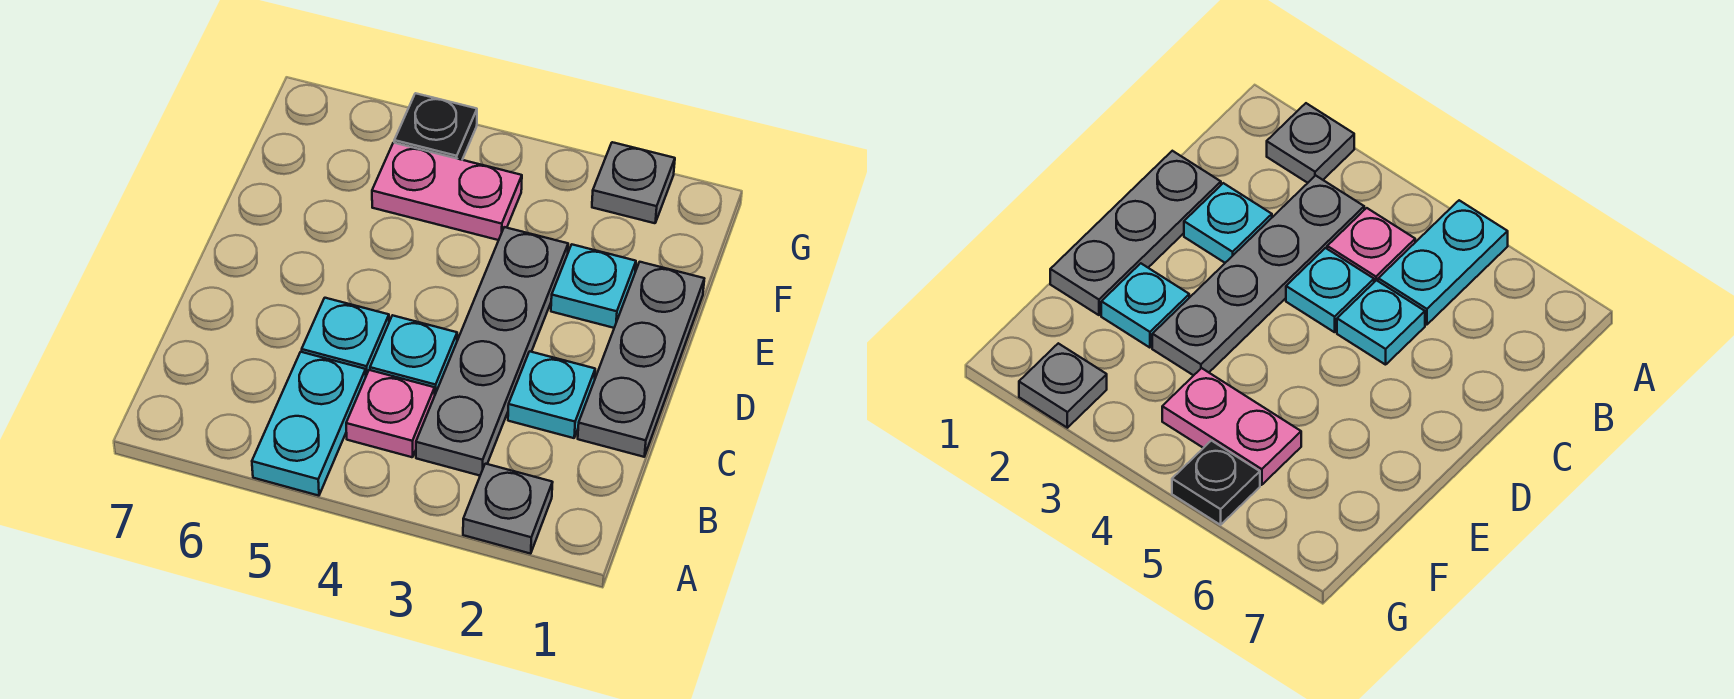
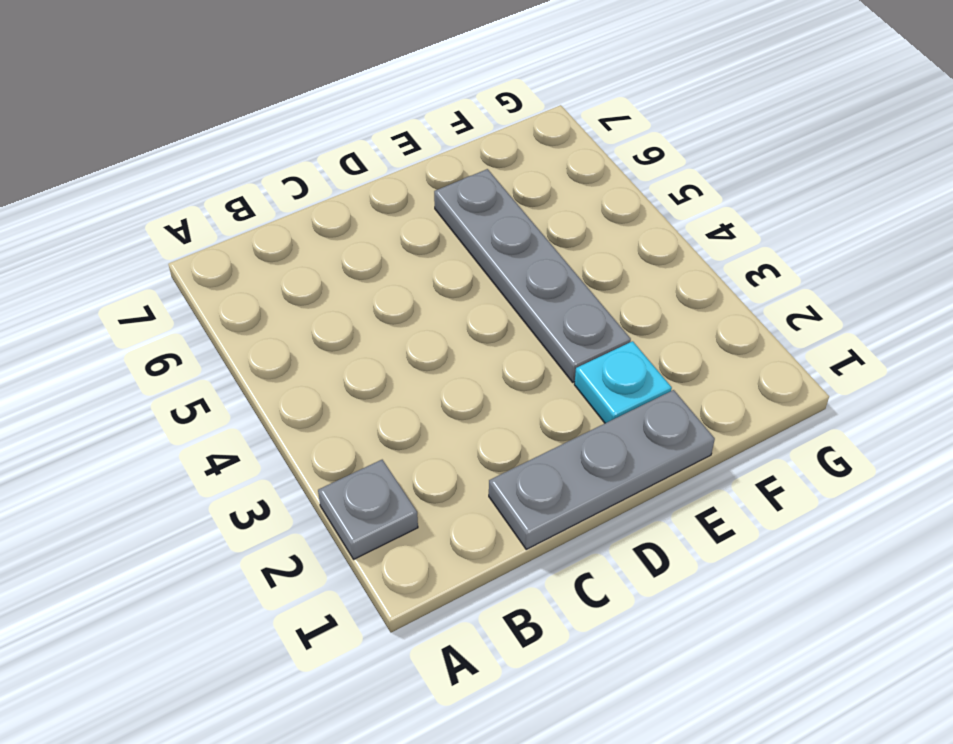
grey plate E3:E6 level 1 -> grey plate B3:E3 level 1
none -> cyan plate A5:B5 level 1
none -> pink plate B4 level 1
none -> cyan plate C2 level 1

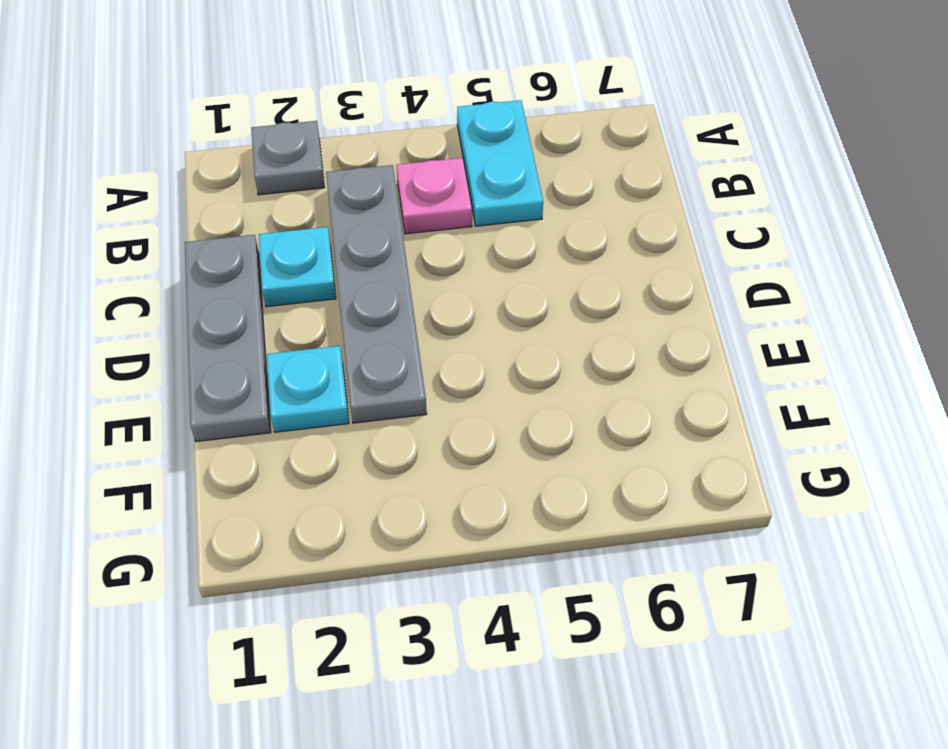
none -> cyan plate C4 level 1
none -> cyan plate C5 level 1
none -> pink plate F4:F5 level 1

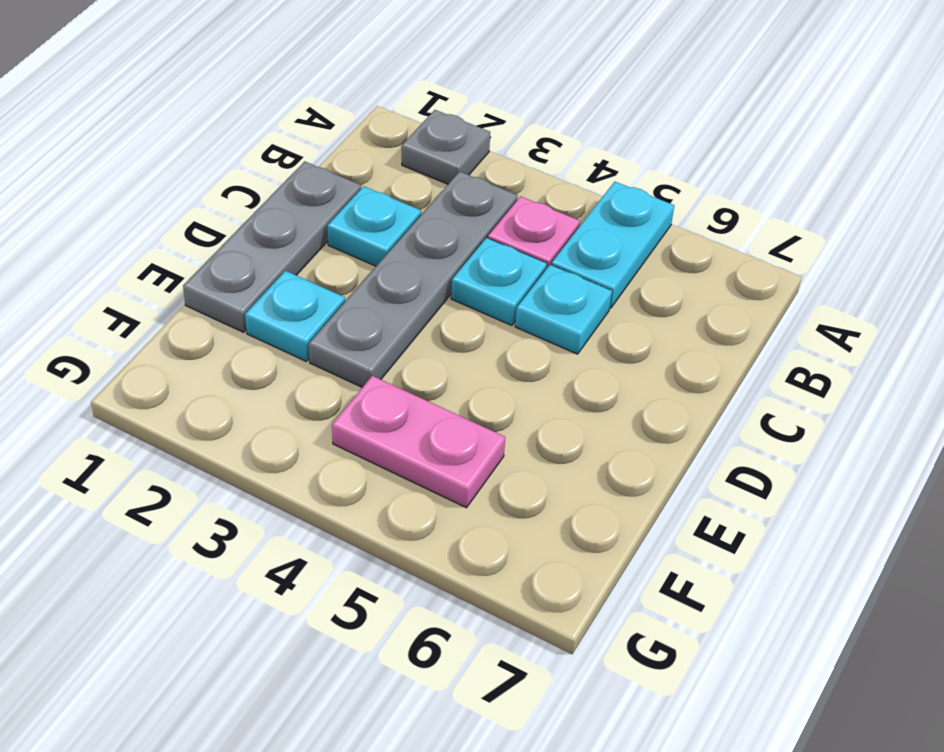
none -> grey plate G2 level 1
none -> black plate G5 level 1

